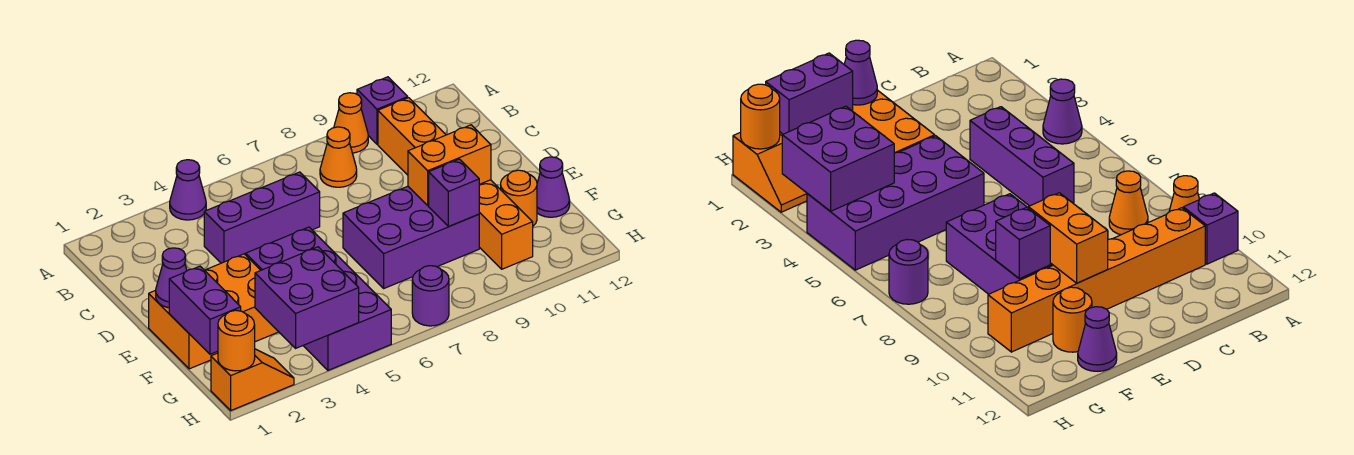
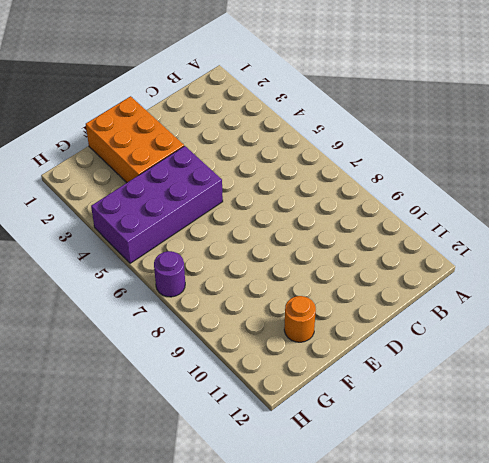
none -> purple cone A4 level 1
none -> orange cone A9 level 1
none -> purple brick A10 level 1

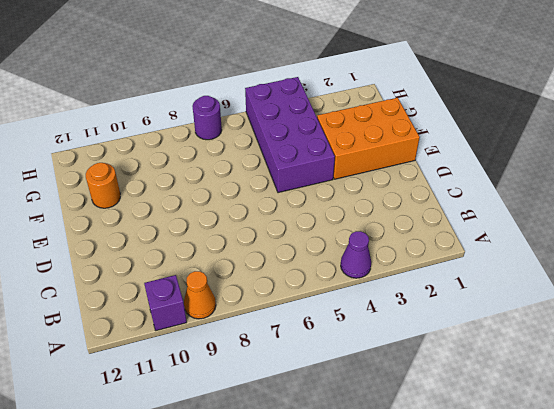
none -> orange cone B8 level 1
none -> orange brick B10:G10 level 1
none -> purple brick C4:C6 level 1

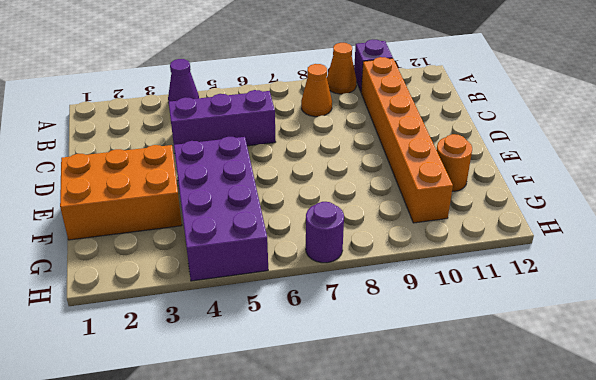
none -> purple brick E7:F9 level 1
none -> purple cone F12 level 1
none -> orange slope H1:H2 level 1 top 1

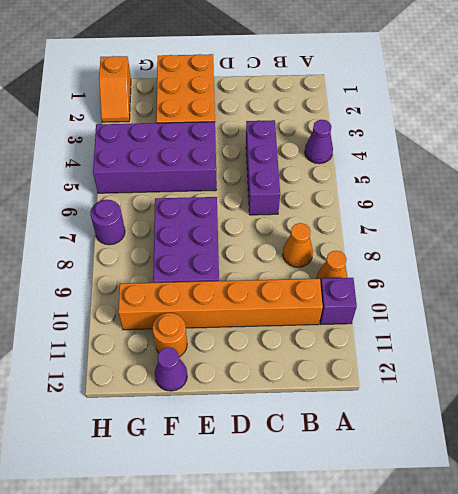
none -> purple cone E1 level 2
none -> orange brick E9:E10 level 2
none -> purple brick F1:G1 level 2

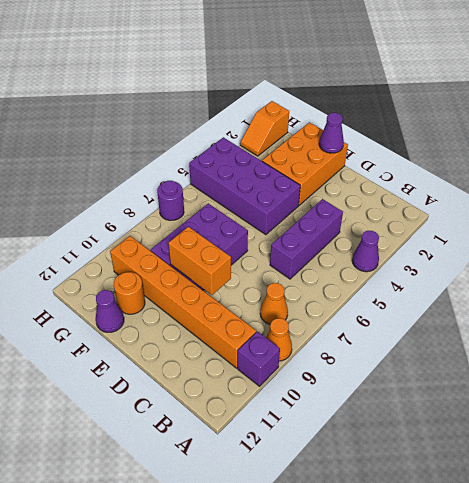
orange brick D9:E9 level 2 -> orange brick E9:E10 level 2
none -> purple brick F1:G1 level 2
none -> purple brick F9 level 2
none -> purple brick G3:H4 level 2

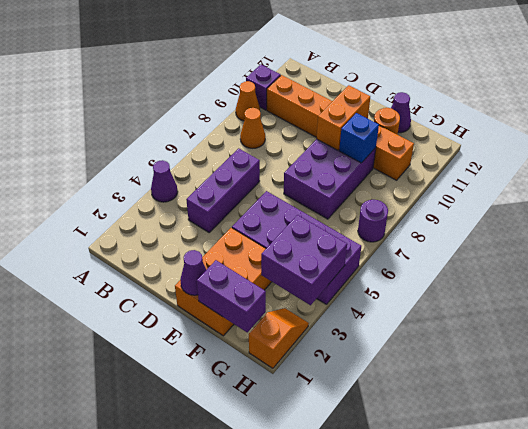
blue brick F9 level 2 -> purple brick F9 level 2
none -> orange round brick H1 level 2

